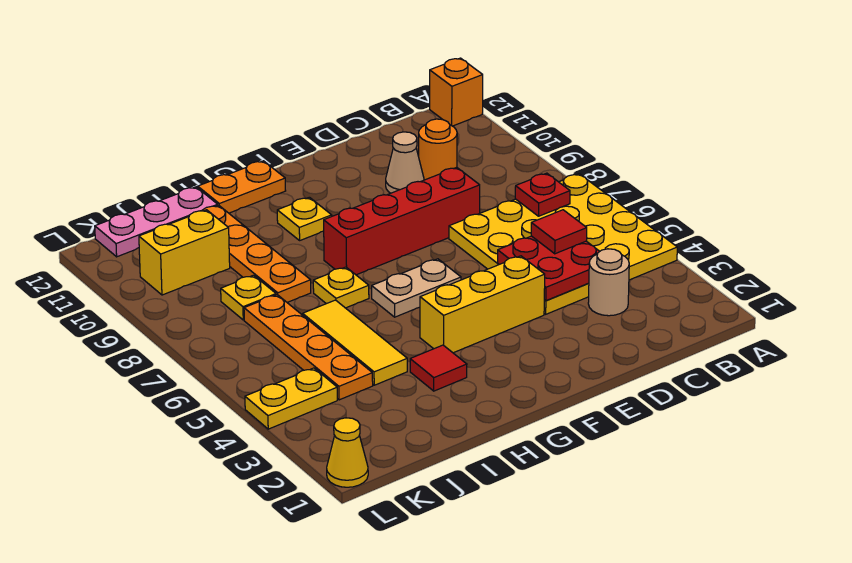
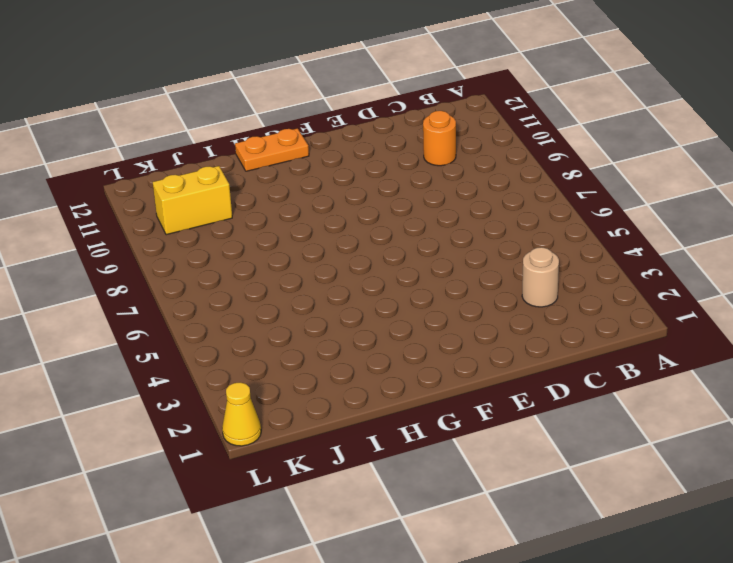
none -> yellow plate A4:D7 level 1
none -> orange brick A12 level 1
none -> red brick D8:G8 level 1

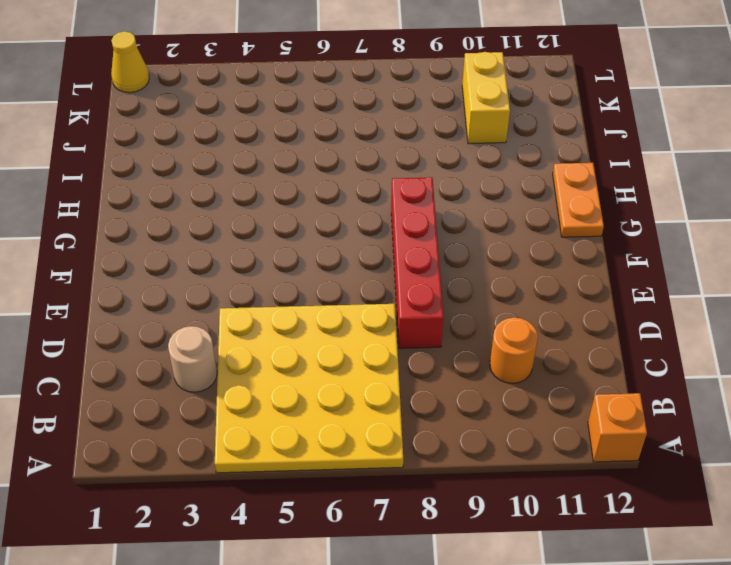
none -> tan cone D10 level 1
none -> yellow brick E4:G4 level 1
none -> tan plate F6:G6 level 1

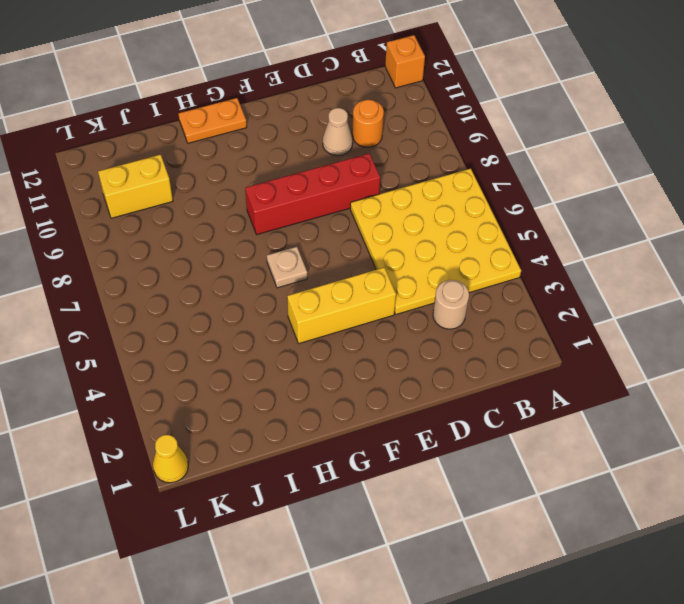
tan plate G6 level 1 -> tan plate F6:G6 level 1
none -> yellow plate G10 level 1
none -> red tile H3 level 1
none -> yellow plate H7 level 1

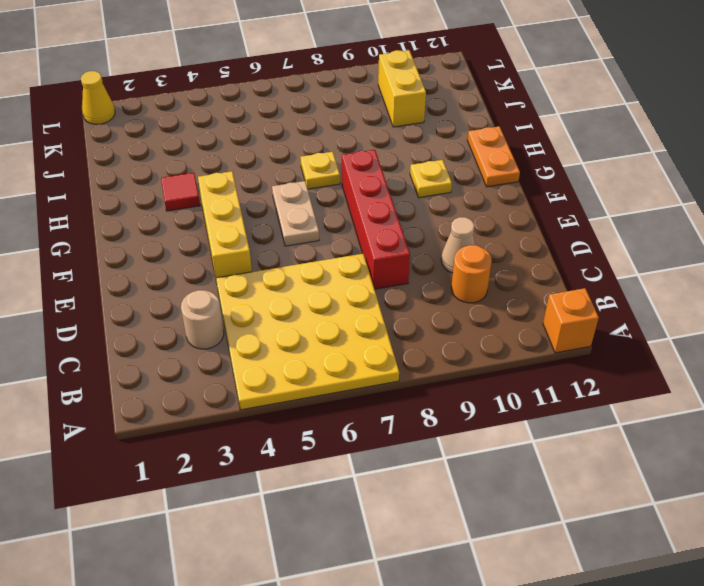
none -> yellow tile I4:I6 level 1
none -> orange plate I8:I11 level 1
none -> pink plate I12:K12 level 1

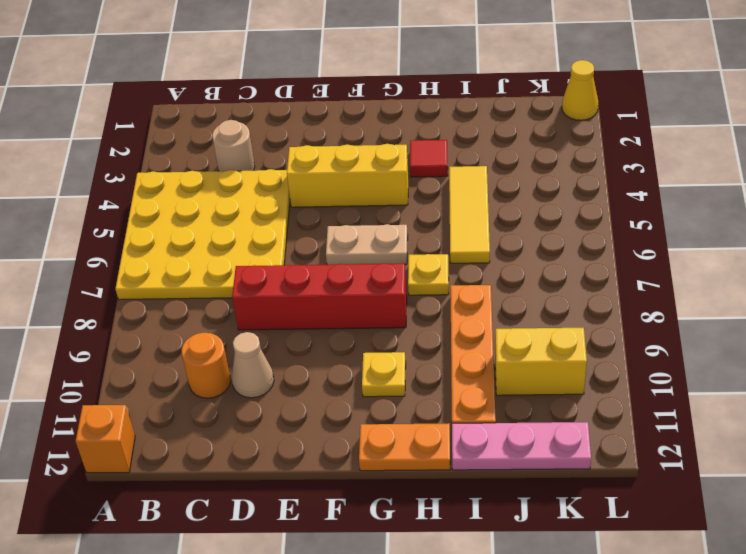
none -> orange plate J4:J7 level 1
none -> yellow plate J8 level 1
none -> yellow plate K4:L4 level 1

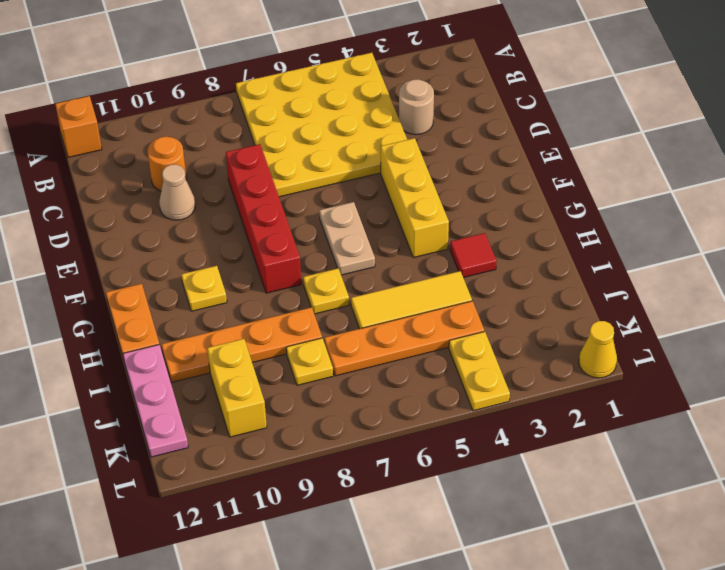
none -> red plate B7 level 2
none -> red plate C4:D5 level 2
none -> red tile C5 level 3

